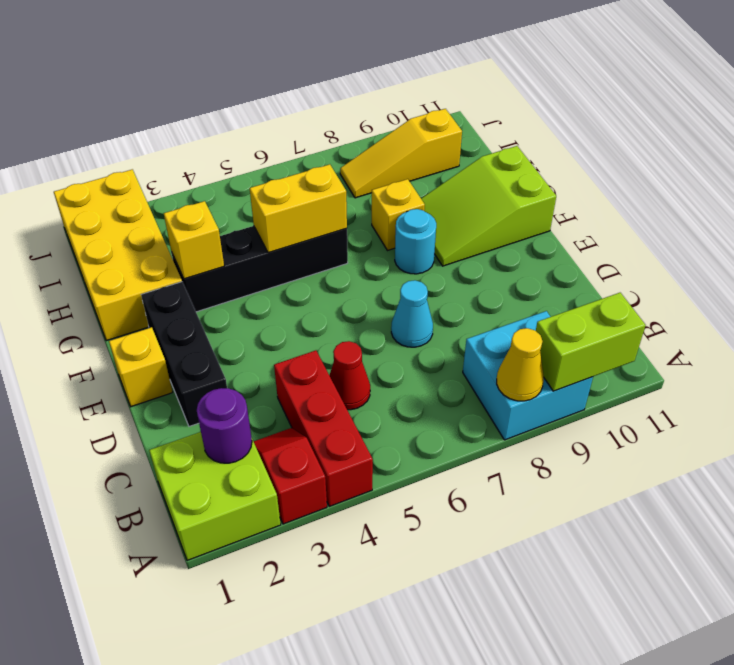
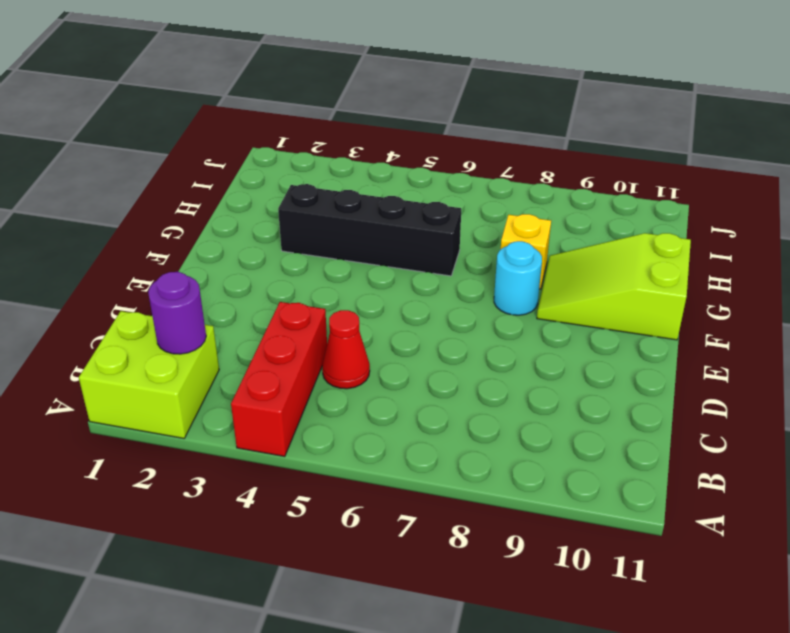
none -> red slope A3:B3 level 1 top A
none -> cyan brick A8:B9 level 1
none -> black brick D2:F2 level 1

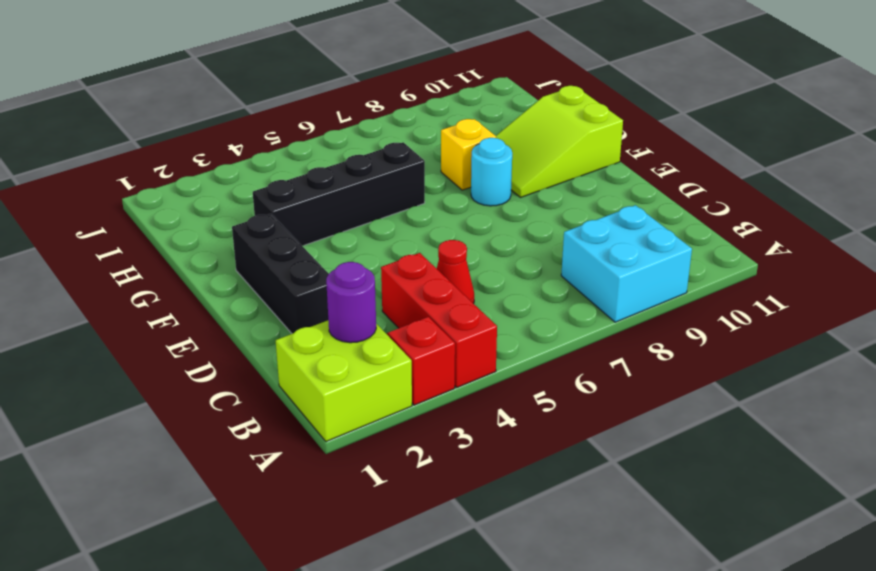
none -> cyan cone D7 level 1
none -> yellow brick E1 level 1
none -> yellow brick G1:J2 level 1

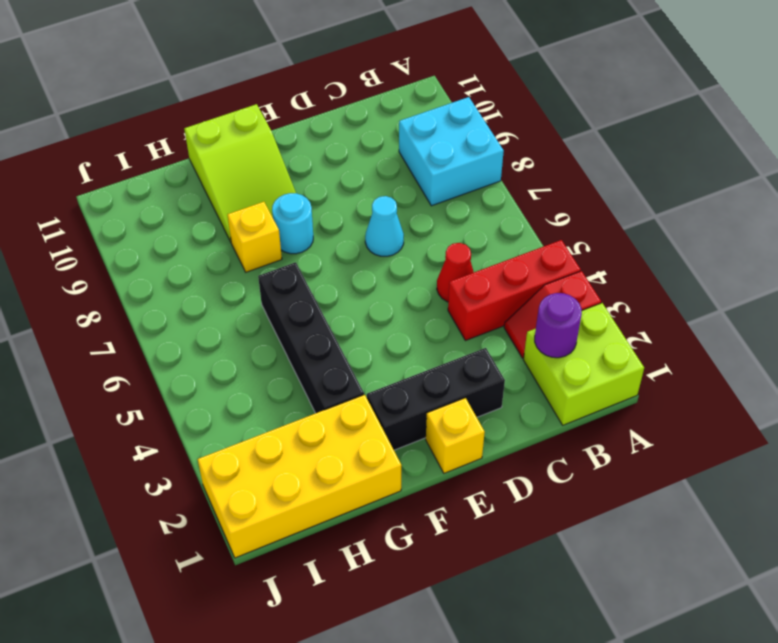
none -> yellow slope I8:I10 level 1 top 10
none -> yellow cone A8 level 2
none -> lime brick A9:A10 level 2

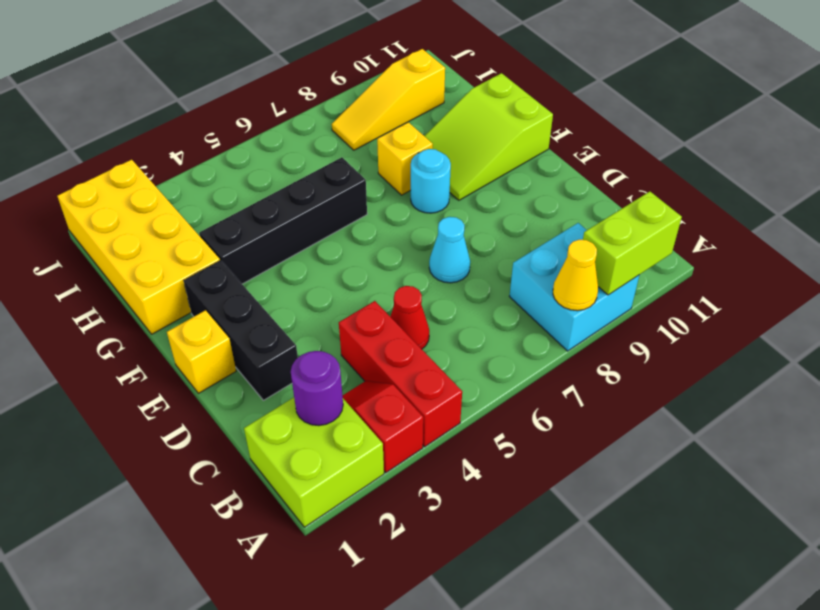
none -> yellow brick G3 level 2
none -> yellow brick G5:G6 level 2

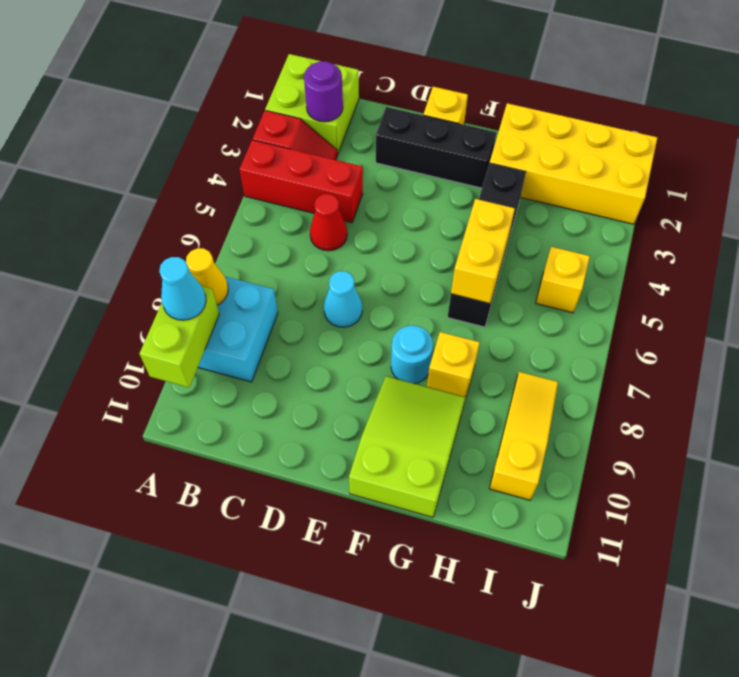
cyan cone A9 level 3 -> none
yellow brick I5 level 1 -> yellow brick G3 level 2

